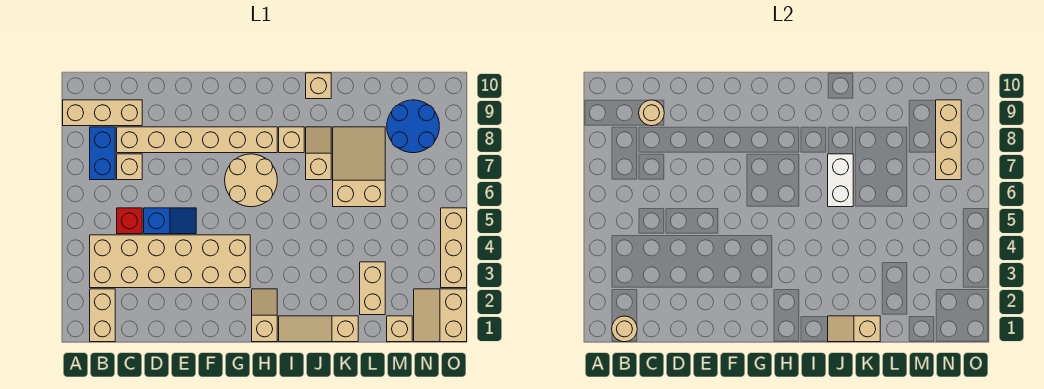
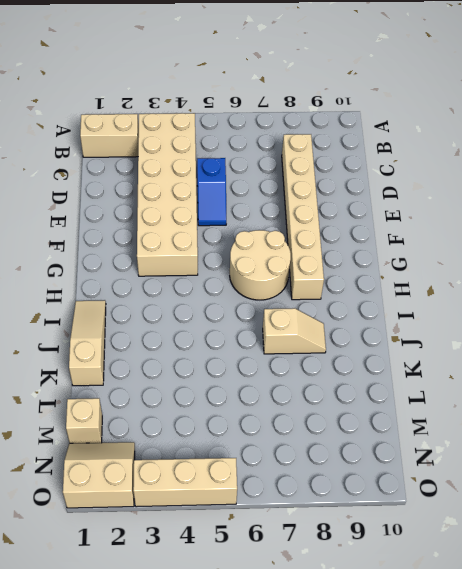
none -> tan brick A9:C9 level 1
none -> blue brick B7:B8 level 1
none -> red brick C5 level 1

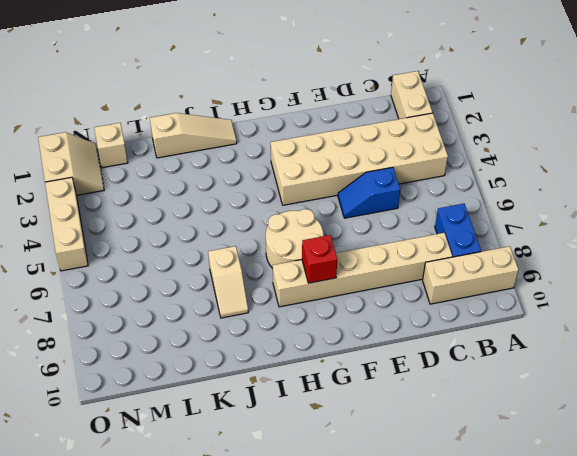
red brick G8 level 2 -> red brick C5 level 1
none -> tan brick C7 level 1
none -> tan slope H1:H2 level 1 top 1
none -> tan brick I8 level 1

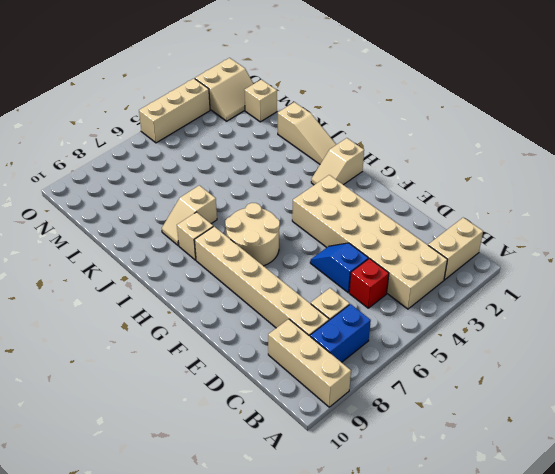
none -> tan brick J10 level 1
none -> tan slope K6:L8 level 1 top 6
none -> tan brick L2:L3 level 1

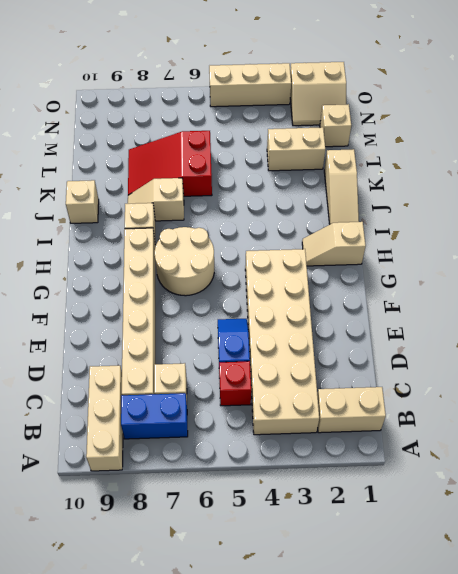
red slope K6:L8 level 1 top 6 -> tan slope K6:L8 level 1 top 6
none -> blue round brick M8:N9 level 1
none -> tan round brick B1 level 2
none -> tan round brick C9 level 2

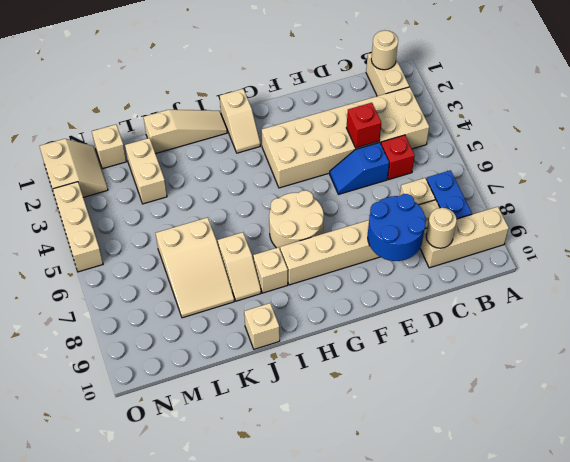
red brick D4 level 2 -> none
blue round brick D8:E9 level 2 -> blue round brick M8:N9 level 1
none -> tan slope J1:K1 level 2 top K
none -> white brick J6:J7 level 2
none -> tan brick N7:N9 level 2

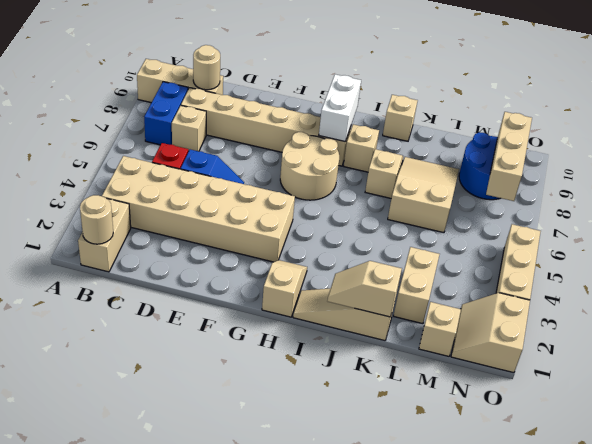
white brick H8:H9 level 2 -> white brick J6:J7 level 2

